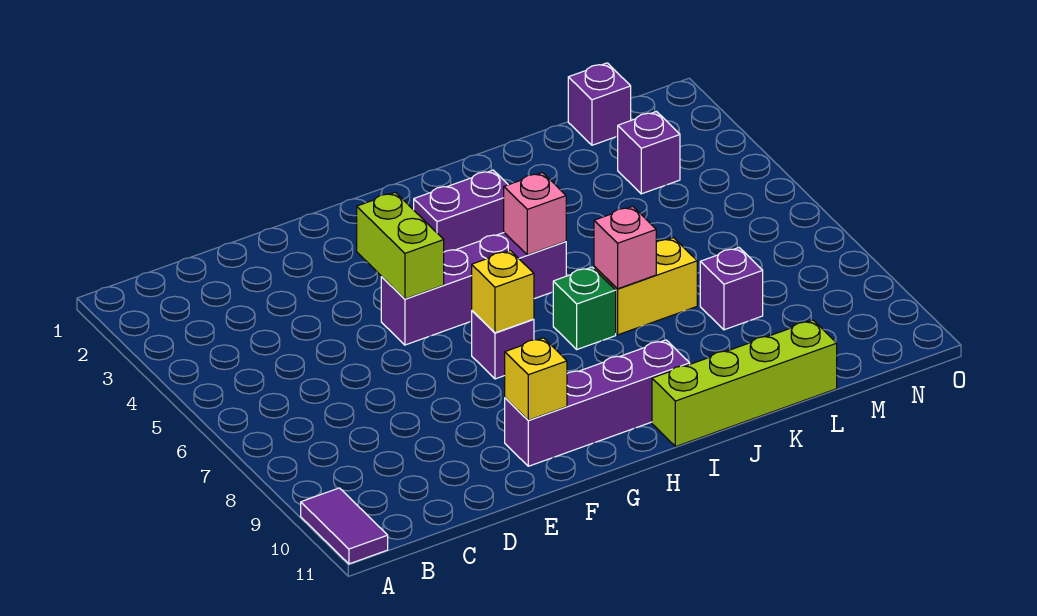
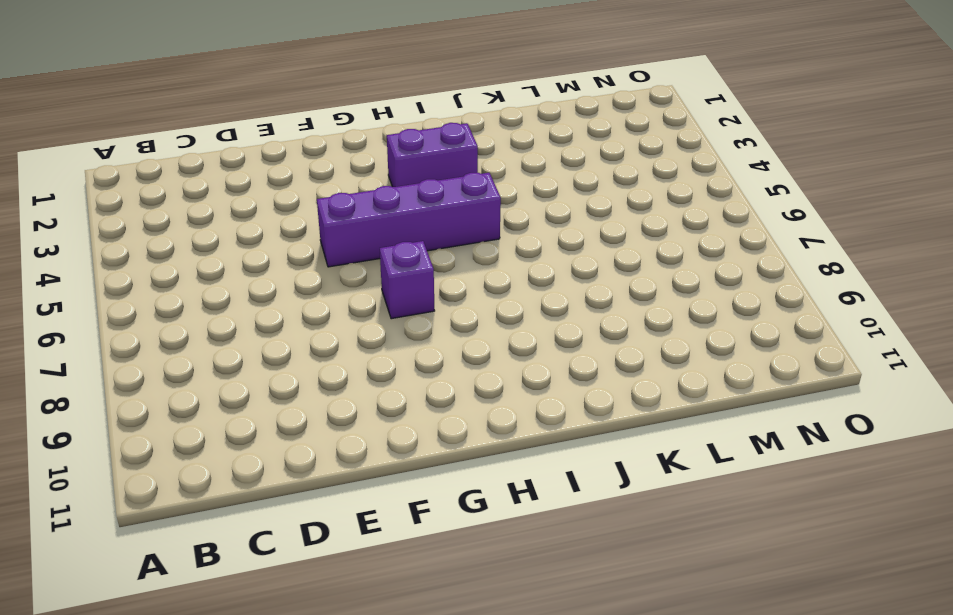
none -> purple tile A10:A11 level 1
none -> purple brick F10:I10 level 1
none -> green brick I7 level 1

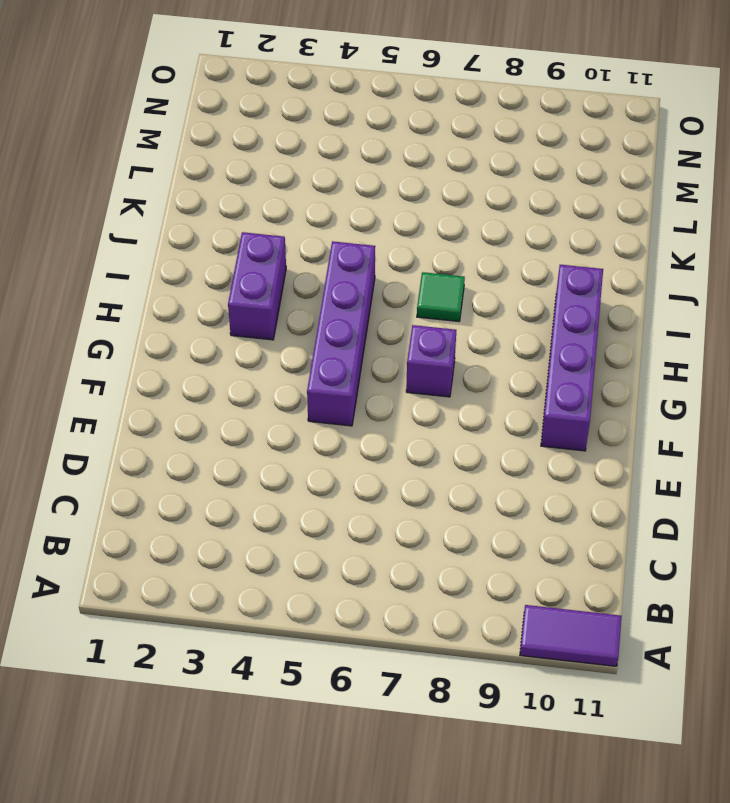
green tile I7 level 1 -> green brick I7 level 1
none -> lime brick I11:L11 level 1
none -> yellow brick J7:K7 level 1
none -> purple brick L8 level 1

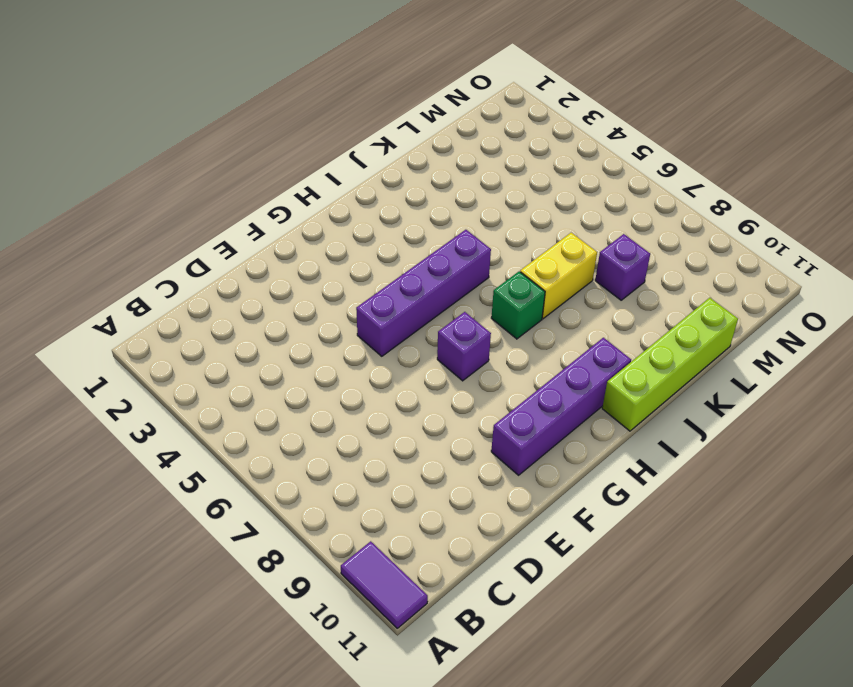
none -> purple brick H3:I3 level 1
none -> purple brick M1 level 1
none -> purple brick M3 level 1

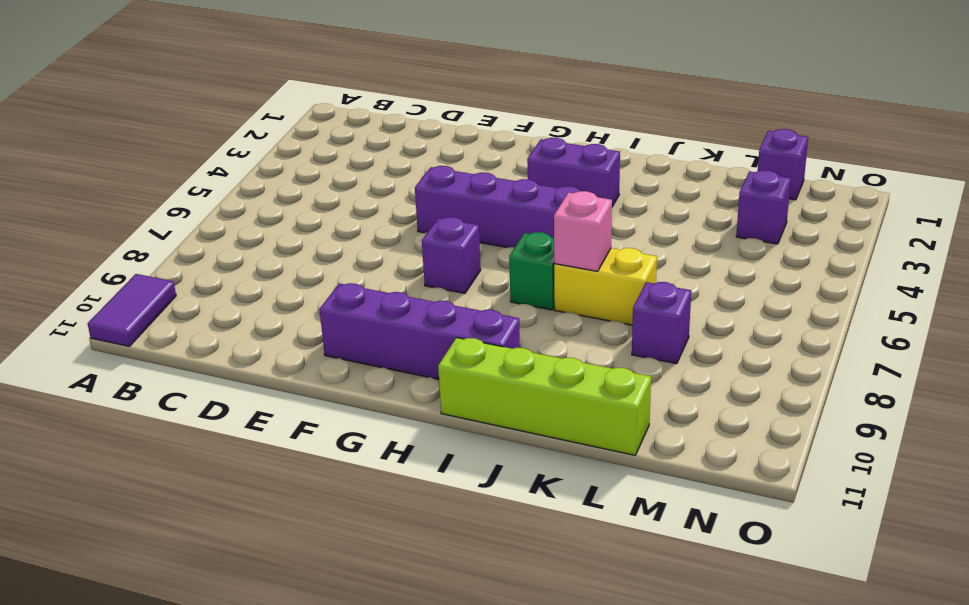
none -> lime brick F4:F5 level 2
none -> yellow brick F10 level 2
none -> yellow brick G7 level 2

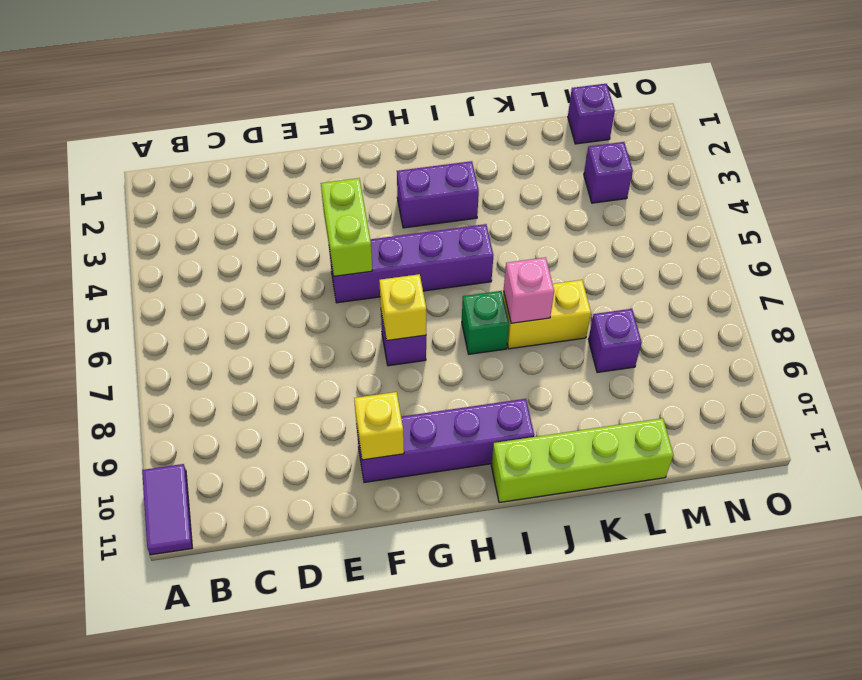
none -> pink brick I5 level 2

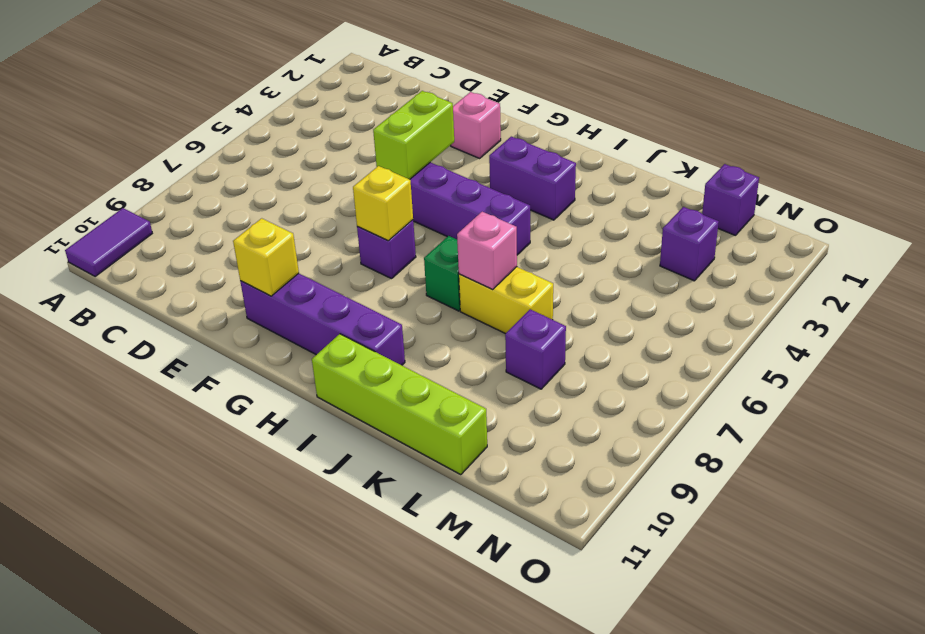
pink brick F2 level 1 -> pink brick I5 level 2

